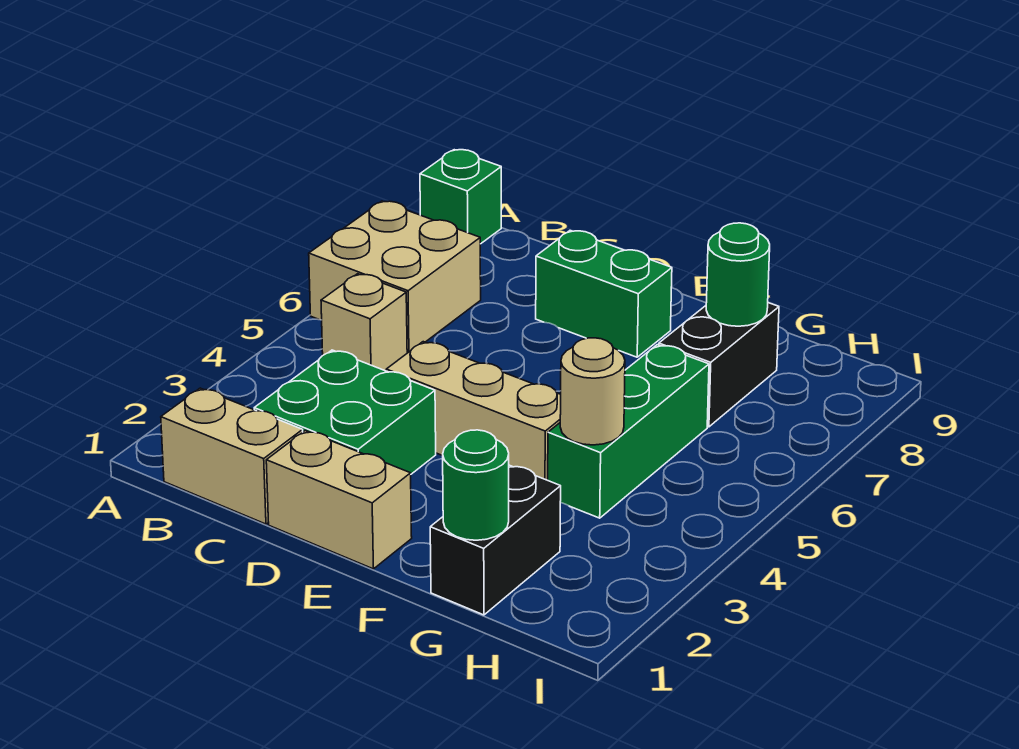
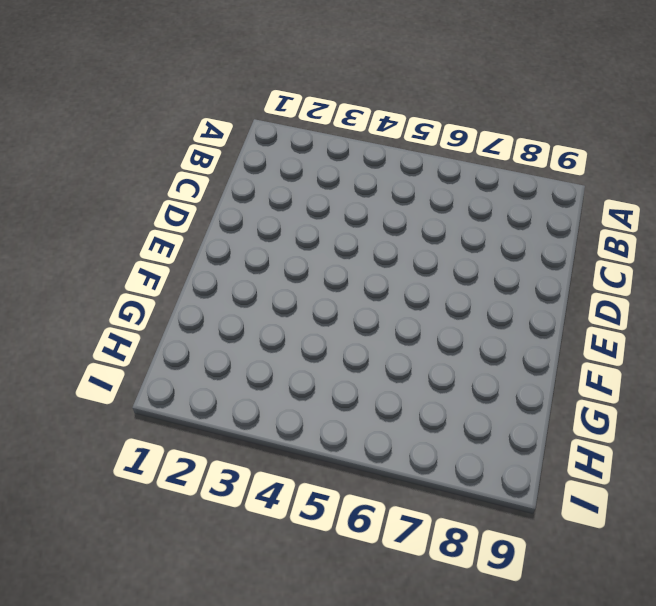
none -> tan brick A6:B7 level 1
none -> green brick A9 level 1
none -> tan brick B1:C1 level 1

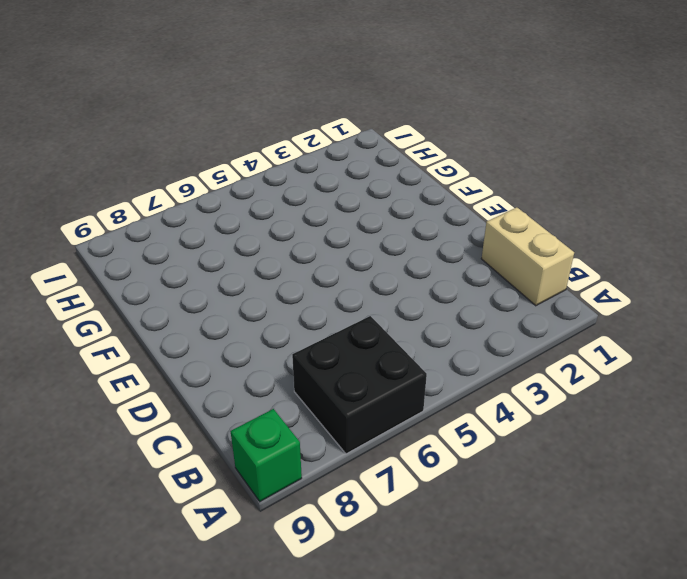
black brick A6:B7 level 1 -> tan brick A6:B7 level 1
none -> tan brick B5 level 1
none -> green brick C2:D3 level 1
none -> tan brick D1:E1 level 1

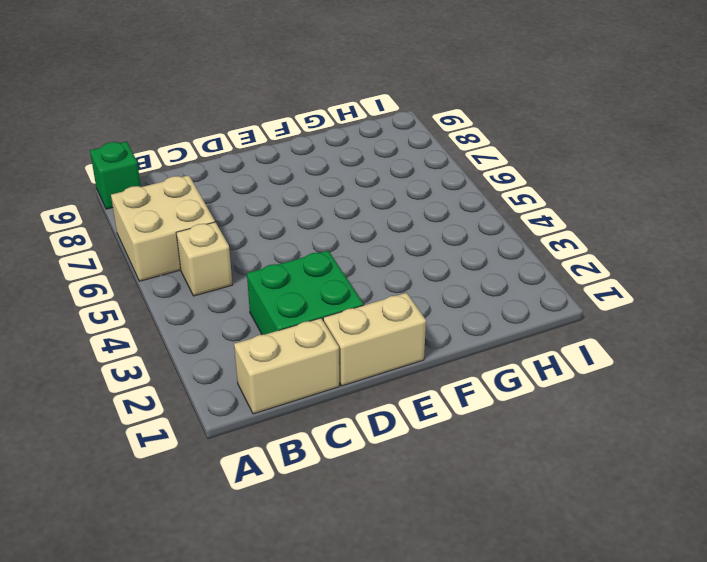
none -> tan brick D4:F4 level 1
none -> green brick D8:E8 level 1
none -> black brick G1:G2 level 1

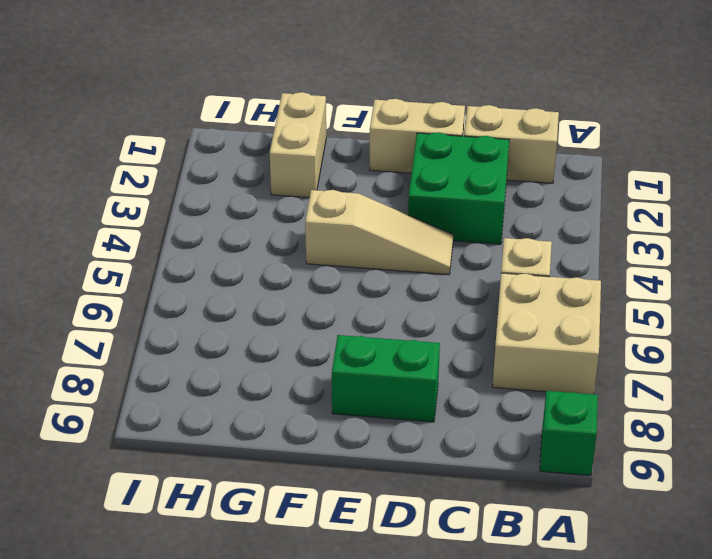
tan slope D4:F4 level 1 top F -> tan brick D4:F4 level 1
tan brick G1:G2 level 1 -> black brick G1:G2 level 1
none -> green brick G4:G6 level 1
none -> black brick G7:G8 level 1
none -> green round brick G1 level 2

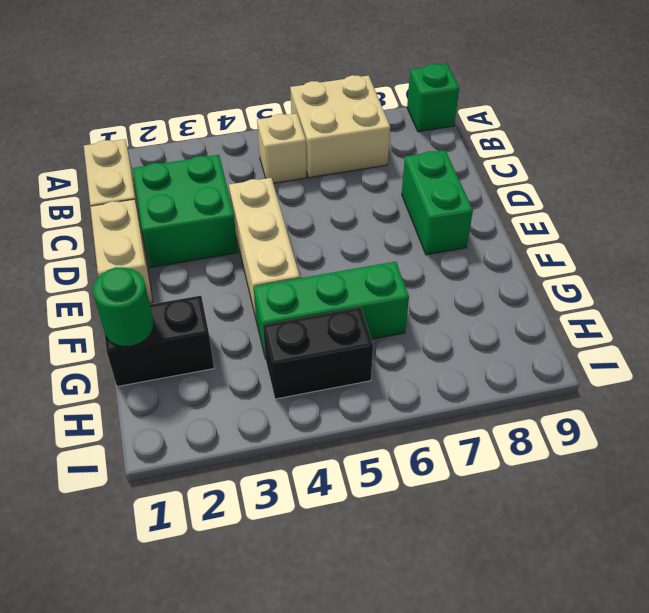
black brick H4:H5 level 1 -> black brick G7:G8 level 1
none -> tan round brick G4 level 2
none -> green round brick G8 level 2

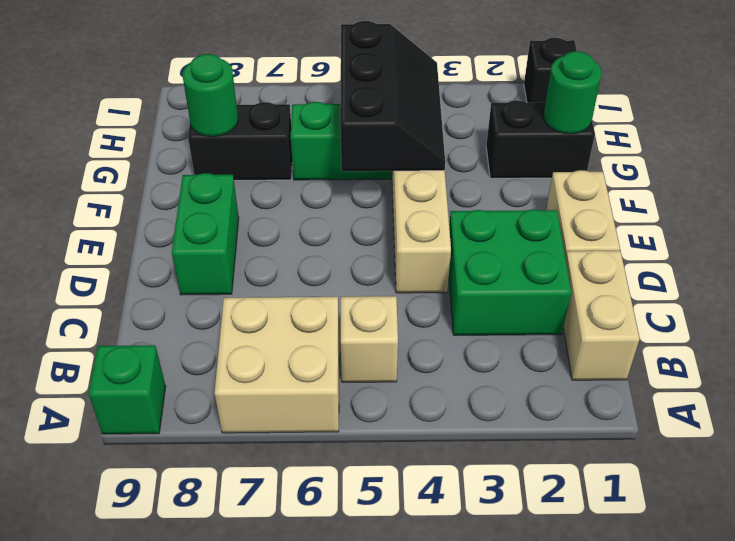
black slope F4:H5 level 2 top 5 -> tan round brick G4 level 2
black brick I1 level 1 -> none

